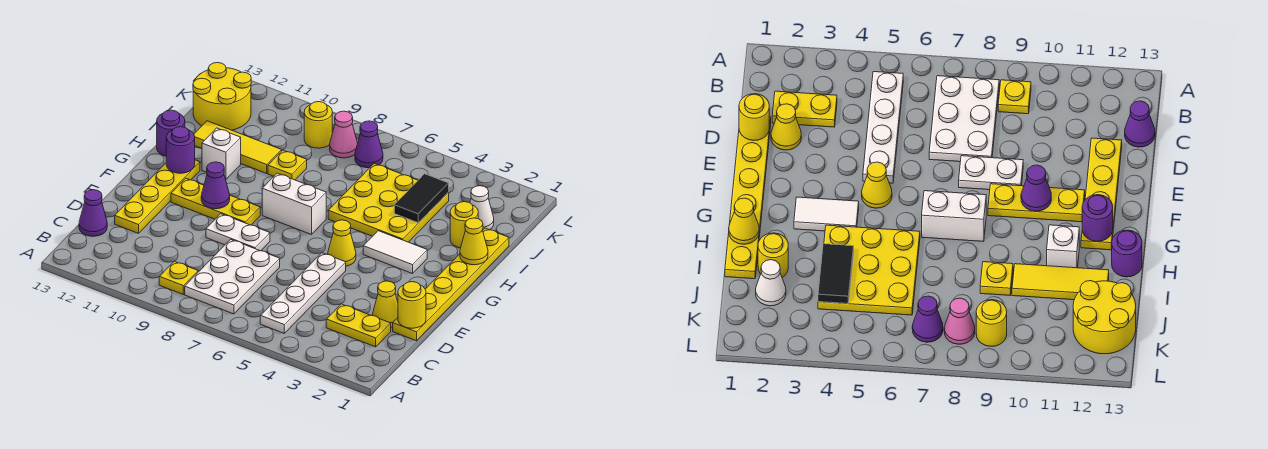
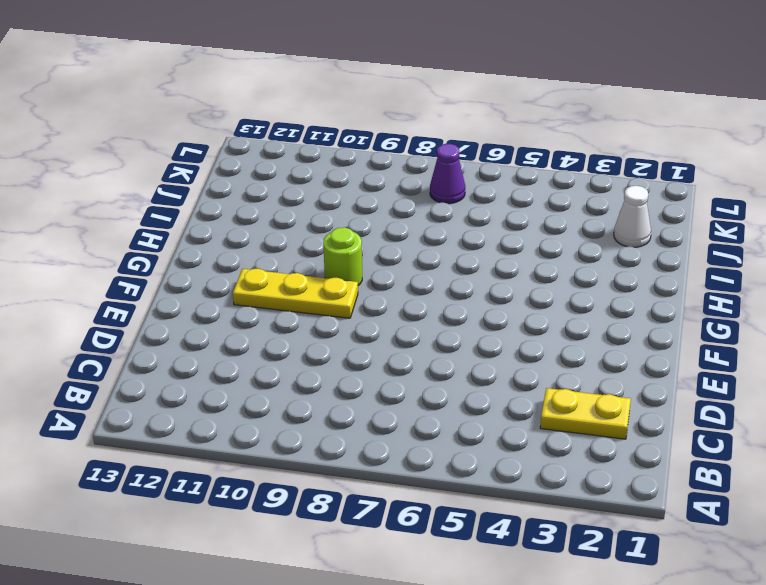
lime round brick G9 level 1 -> none
none -> white plate B5:E5 level 1
none -> white plate B7:D8 level 1
none -> yellow plate B9 level 1

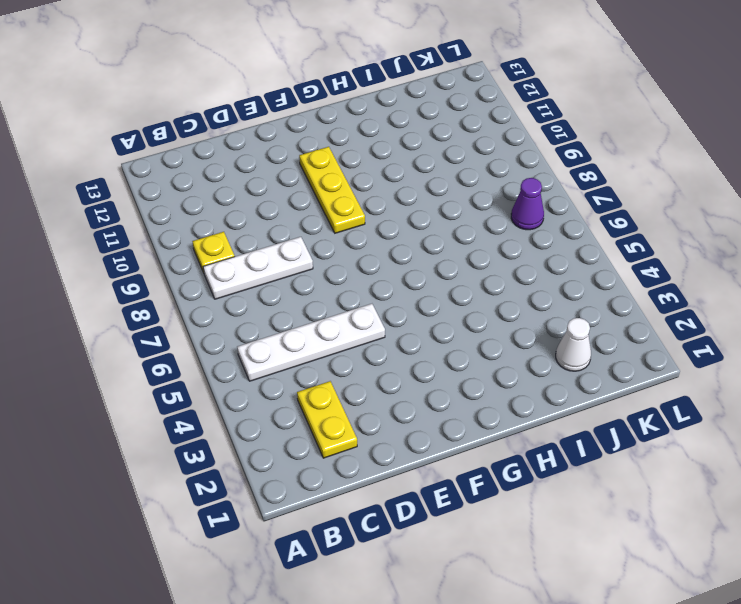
white plate B8:D8 level 1 -> white plate B7:D8 level 1
none -> purple cone C13 level 1
none -> yellow plate D1:I1 level 1
none -> yellow cone D2 level 1

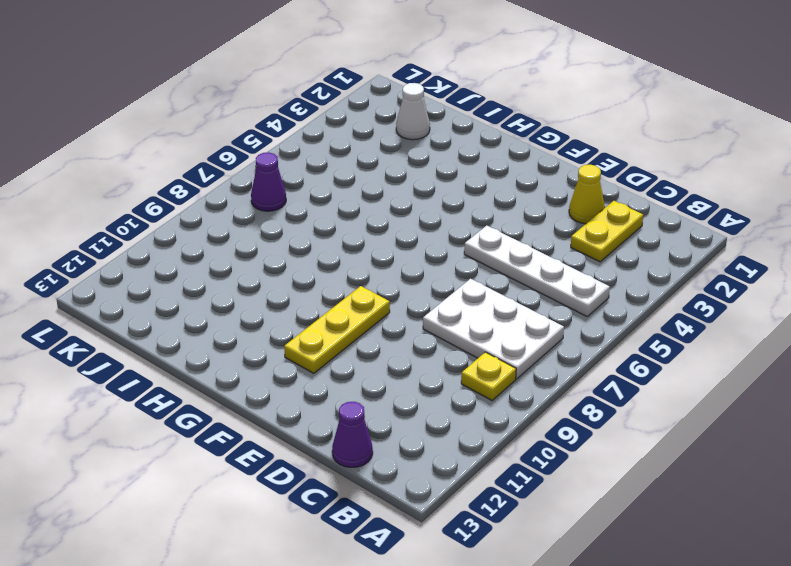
none -> yellow plate D1:I1 level 1
none -> yellow plate D12:G12 level 1
none -> white plate E8:E9 level 1

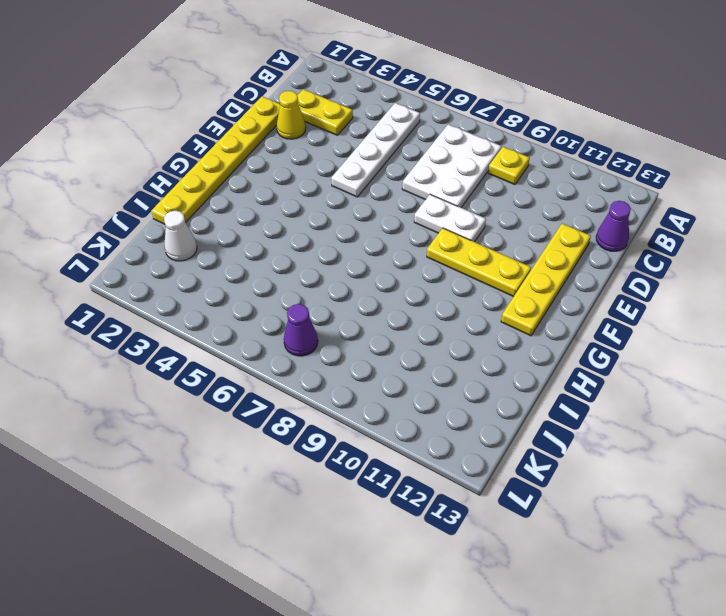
none -> yellow cone F5 level 1
none -> white tile G3:G4 level 1
none -> white brick G7:G8 level 1

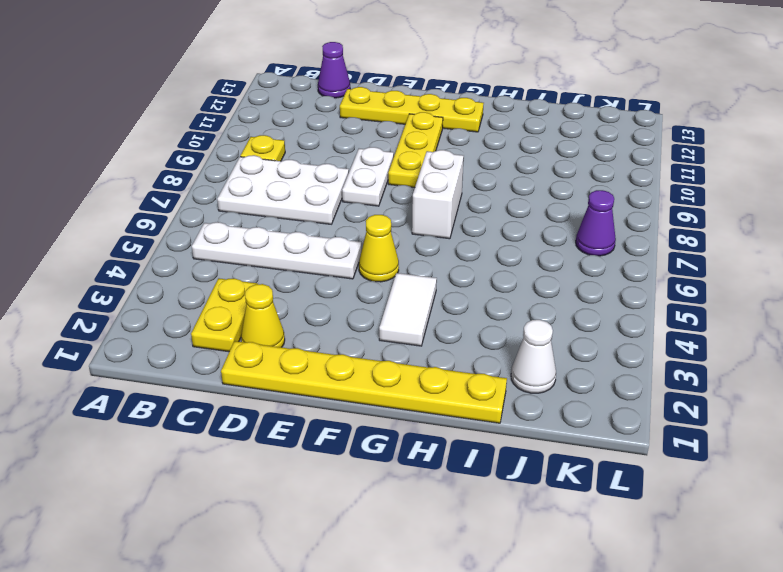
none -> yellow plate H4:J6 level 1
none -> white brick H11 level 1
none -> purple round brick H13 level 1

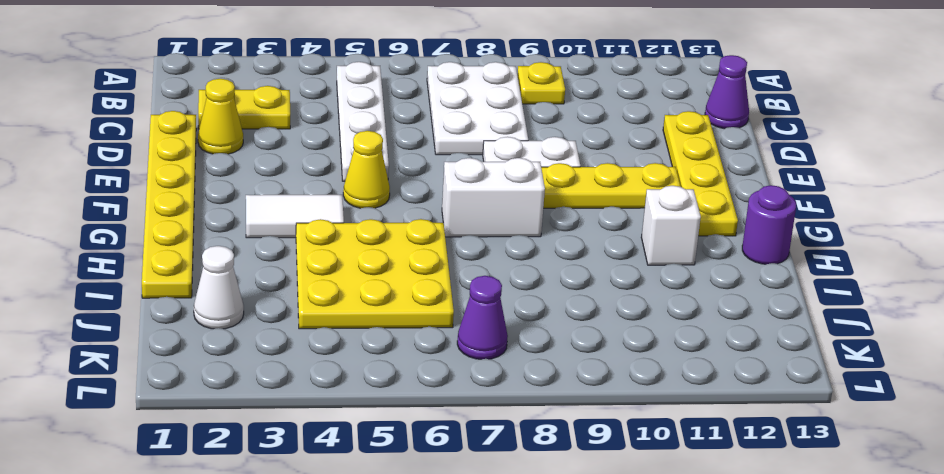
none -> yellow round brick I2 level 1
none -> yellow plate I9 level 1
none -> yellow tile I10:I12 level 1

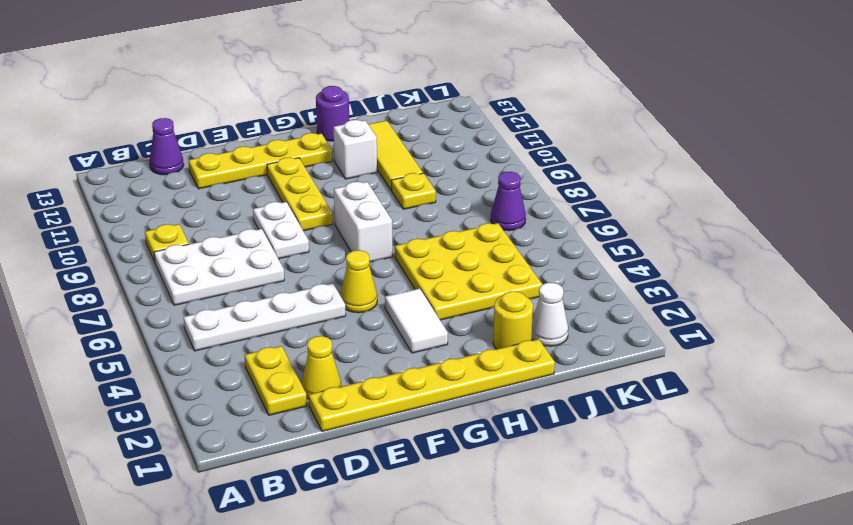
none -> yellow round brick J12:K13 level 1
none -> pink cone K8 level 1
none -> yellow round brick K9 level 1

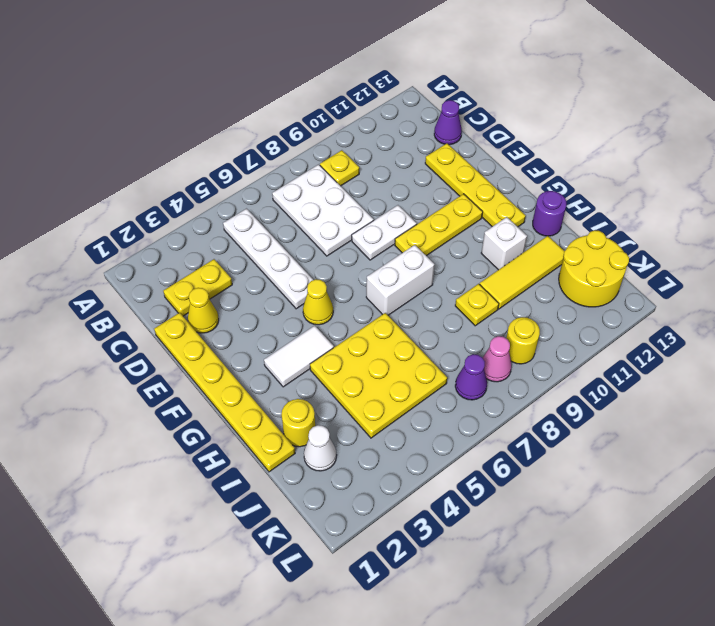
none -> yellow round brick D1 level 2
none -> purple cone F10 level 2
none -> purple round brick G12 level 2

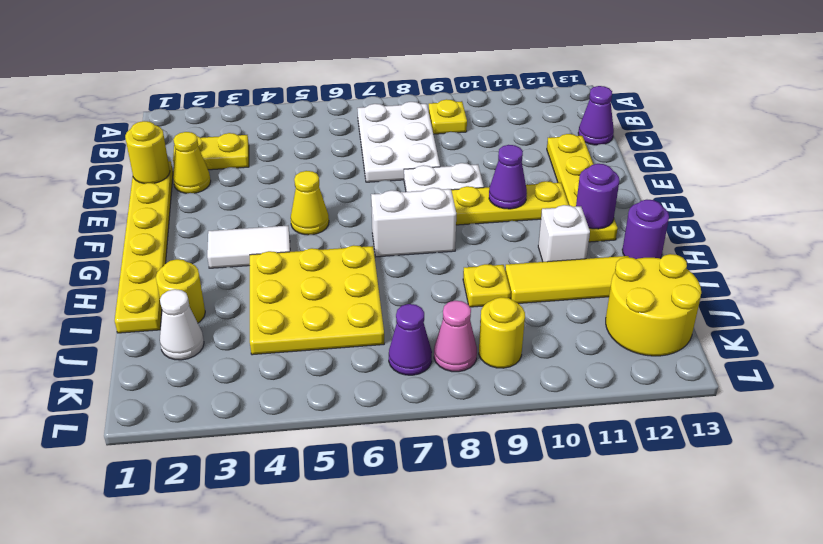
none -> white plate B5:E5 level 1
none -> yellow cone H1 level 2
none -> black tile I4:J4 level 2

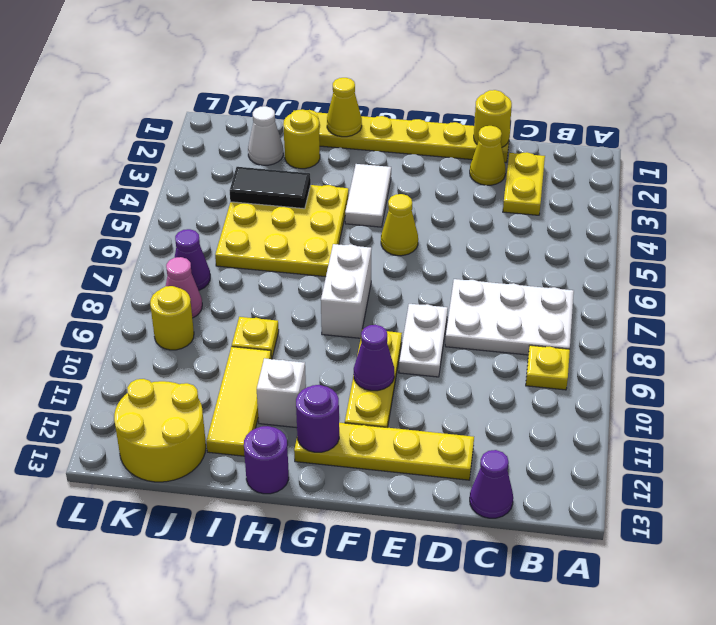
none -> white plate B5:E5 level 1

